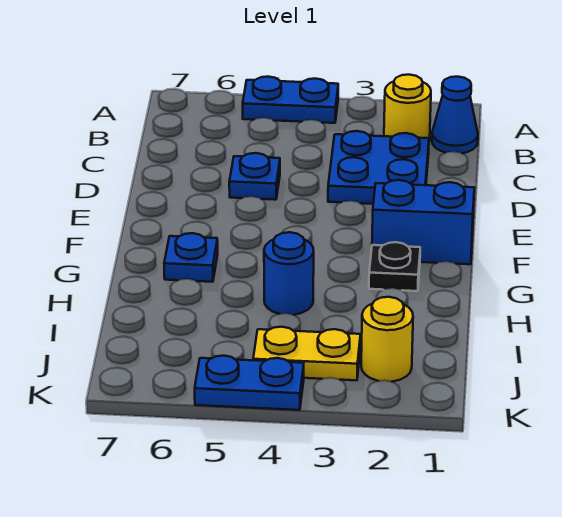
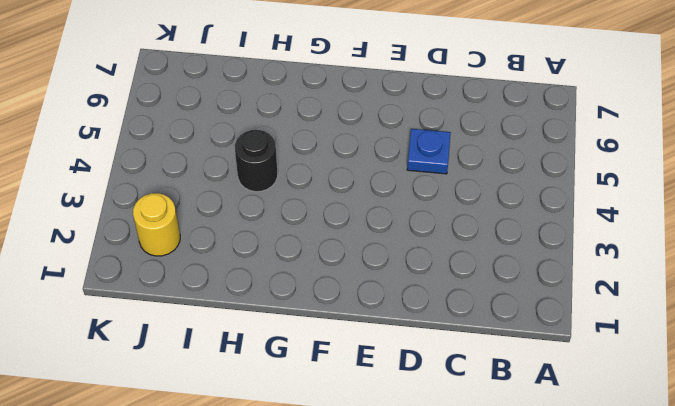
black round brick H4 level 1 -> blue round brick H4 level 1
none -> blue plate A4:A5 level 1
none -> blue cone B1 level 1
none -> yellow round brick B2 level 1

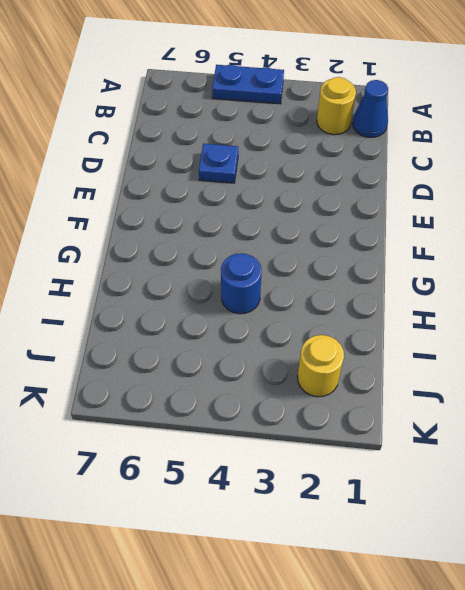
none -> blue plate C2:D3 level 1
none -> blue brick F1:F2 level 1
none -> black plate G2 level 1

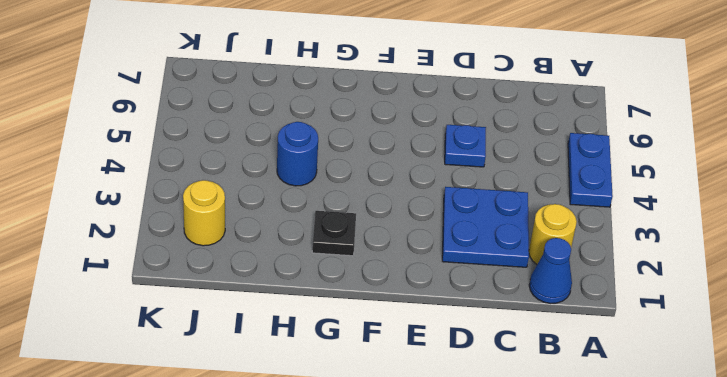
none -> blue brick F1:F2 level 1
none -> blue plate G6 level 1
none -> yellow plate J3:J4 level 1

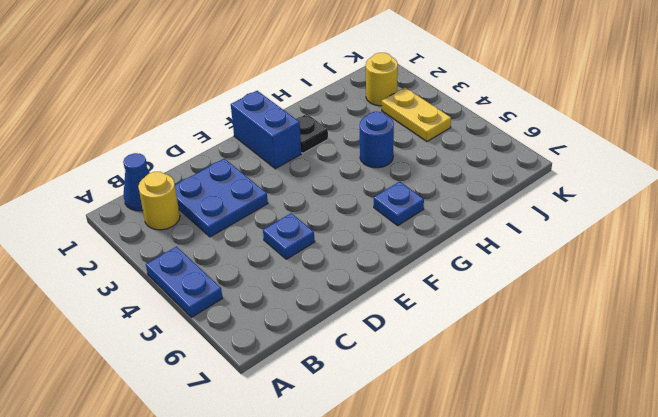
none -> blue plate K4:K5 level 1

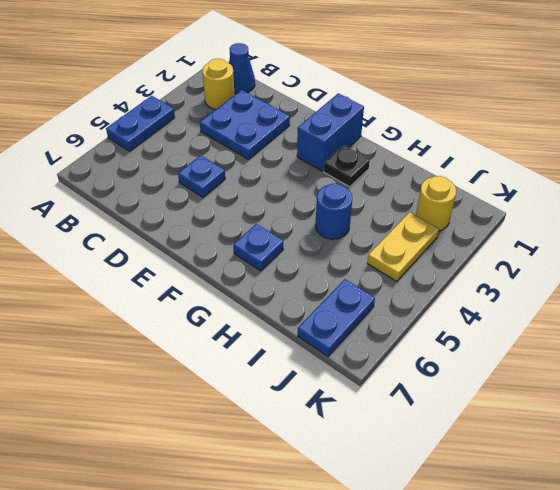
blue plate J6:J7 level 1 -> blue plate K4:K5 level 1

